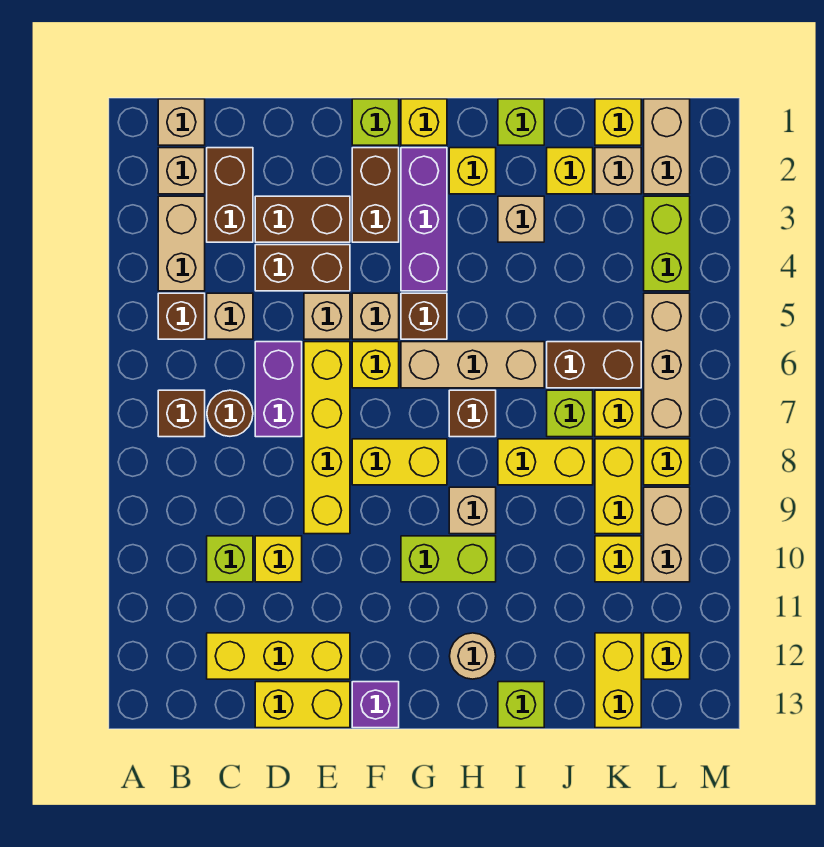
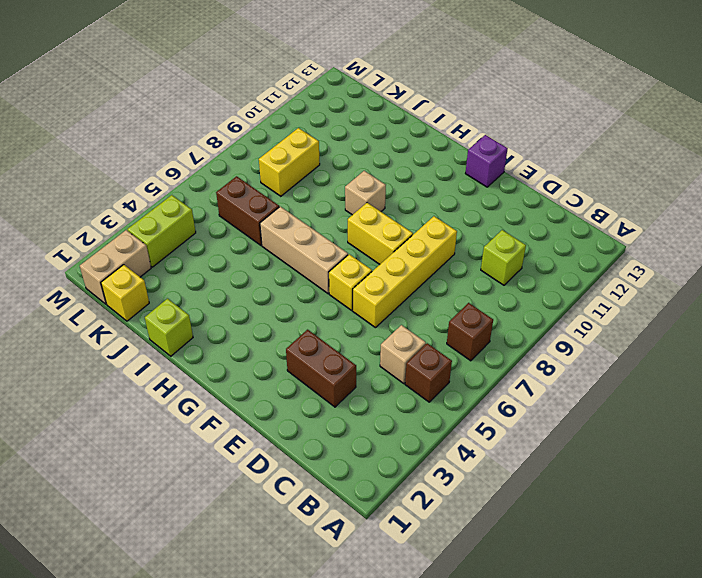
none -> tan brick B1 level 1
none -> tan brick B2 level 1
none -> tan brick B3:B4 level 1
none -> brown brick C2:C3 level 1

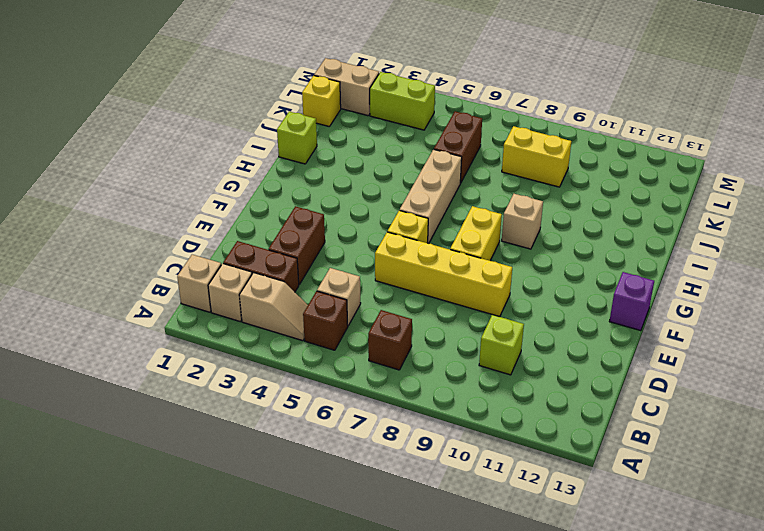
tan slope B3:B4 level 1 top 3 -> tan brick B3:B4 level 1
none -> brown round brick C7 level 1
none -> yellow brick C12:E12 level 1
none -> brown brick D4:E4 level 1
none -> purple brick D6:D7 level 1

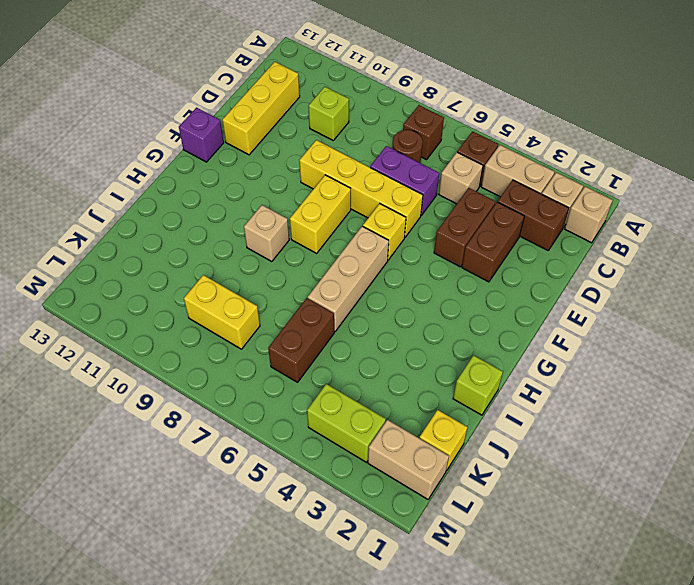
none -> yellow brick D10 level 1
none -> yellow brick D13:E13 level 1
none -> tan brick E5 level 1
none -> lime brick F1 level 1

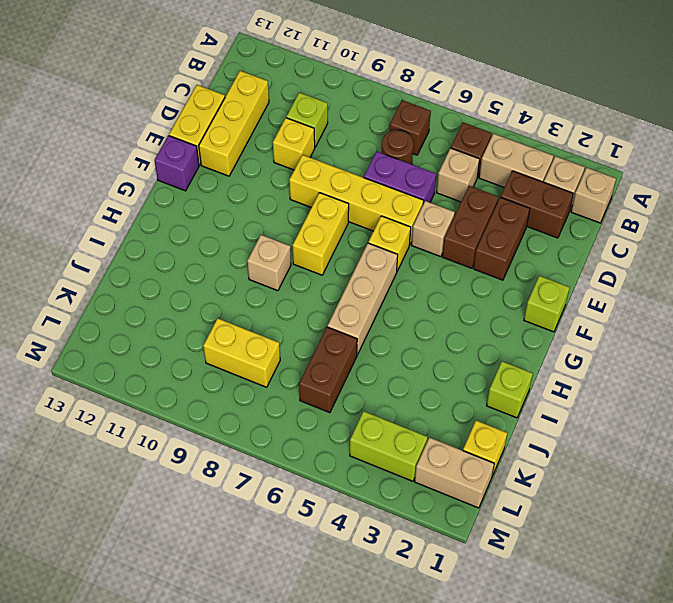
none -> brown brick F2:F3 level 1
none -> tan brick F5 level 1
none -> yellow brick G1 level 1
none -> purple brick G2:G4 level 1

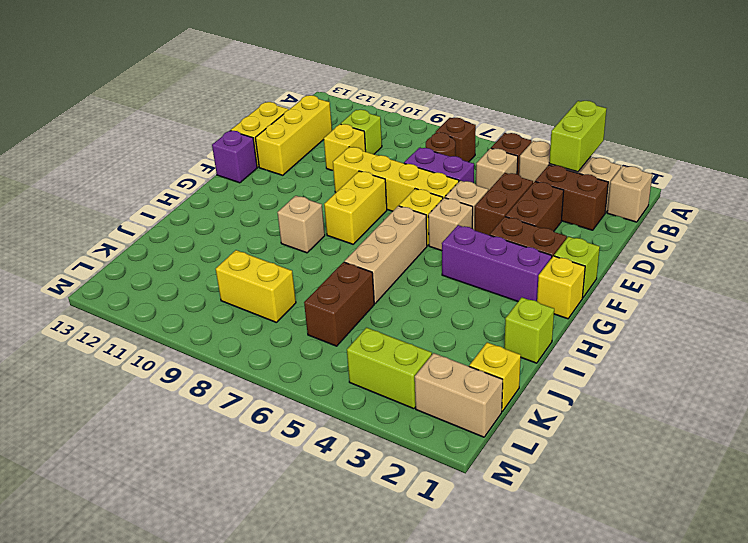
lime brick A3:B3 level 2 -> lime brick G10:H10 level 1
none -> brown brick G5 level 1
none -> yellow brick H2 level 1
none -> brown brick H7 level 1
none -> tan round brick H12 level 1

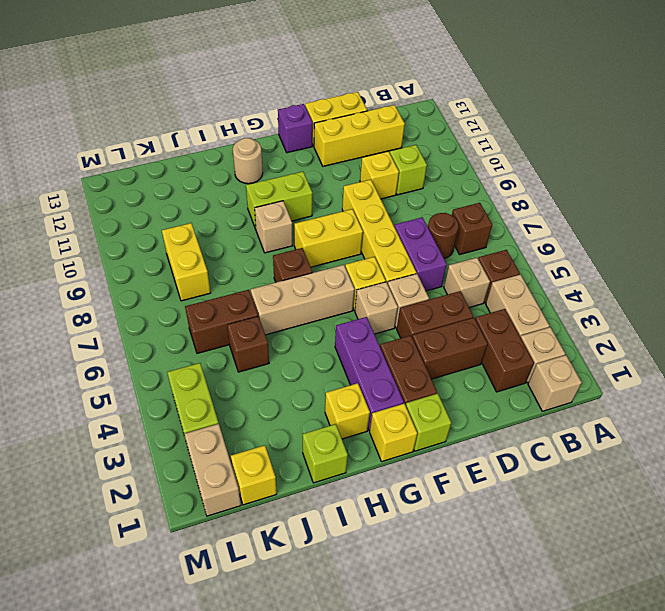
brown brick J5 level 1 -> brown brick G5 level 1
none -> tan brick I3 level 1
none -> yellow brick I8:J8 level 1
none -> lime brick I13 level 1
none -> yellow brick J2 level 1

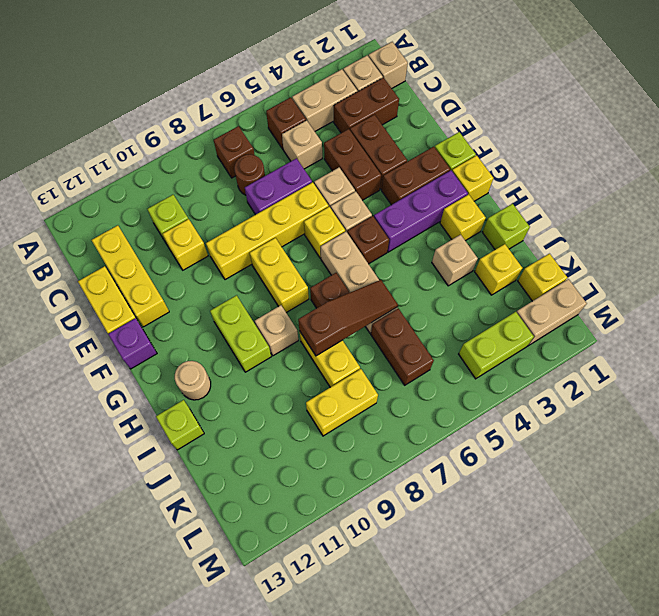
brown slope I6:I8 level 2 top 8 -> none
none -> lime brick J7 level 1
none -> tan brick K2 level 1
none -> yellow brick K7 level 1
none -> yellow brick K10 level 1

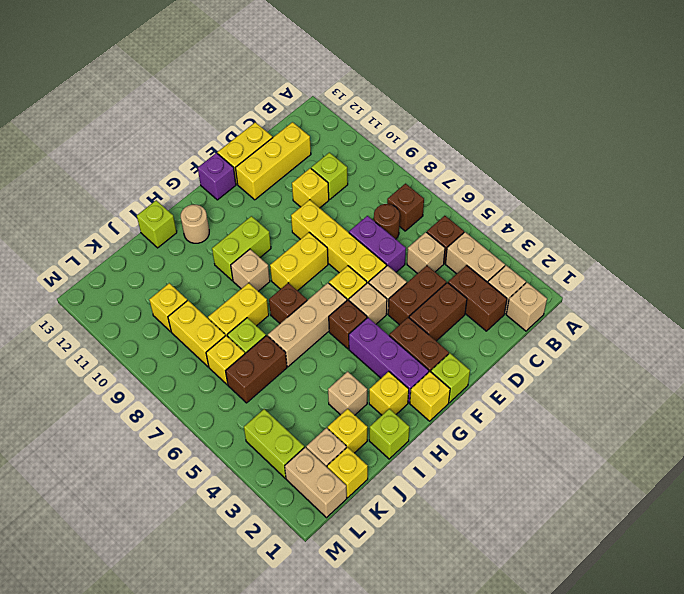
none -> yellow brick K12:K13 level 1
none -> tan brick L5:L7 level 1
none -> yellow brick L8 level 1
none -> tan brick L9:L10 level 1

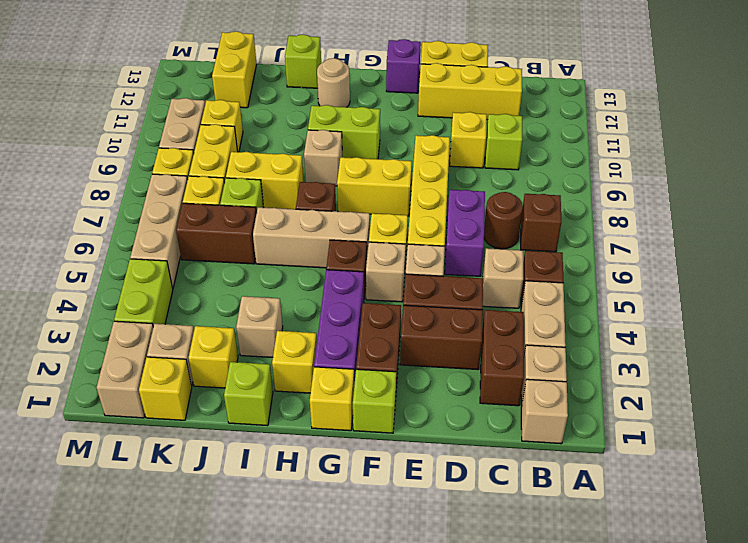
none -> yellow brick L12 level 1

